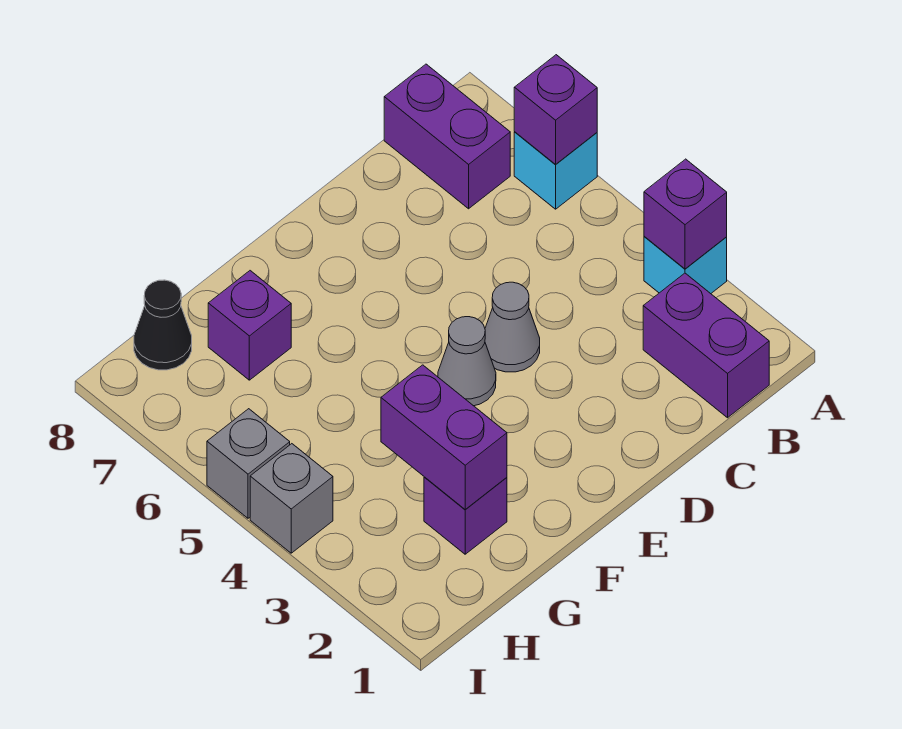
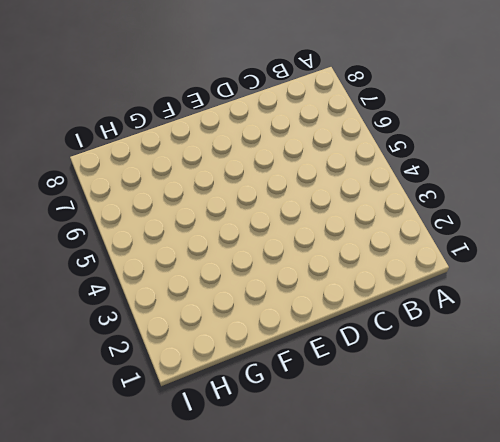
none -> cyan brick A3 level 1
none -> cyan brick A6 level 1
none -> purple brick B1:B2 level 1

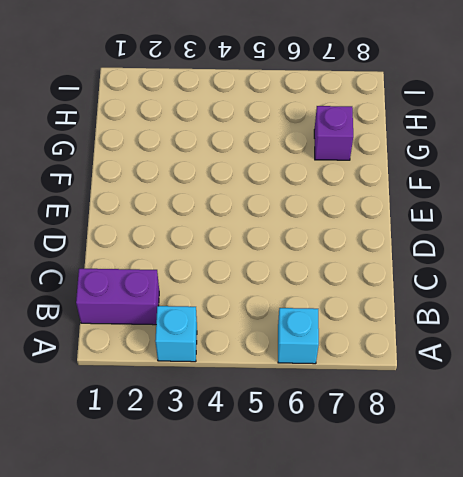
none -> purple brick B7:B8 level 1
none -> grey cone D4 level 1
none -> grey cone E4 level 1

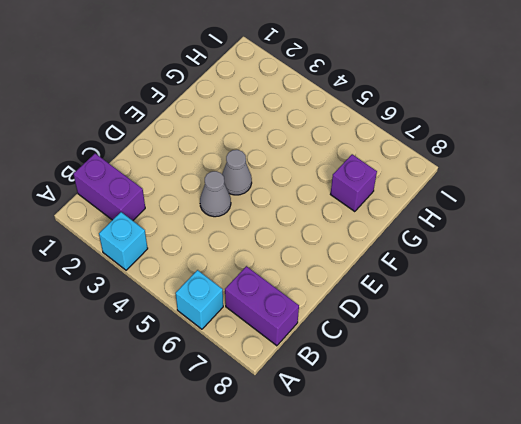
none -> purple brick G2 level 1
none -> black cone H8 level 1
none -> grey brick I4 level 1

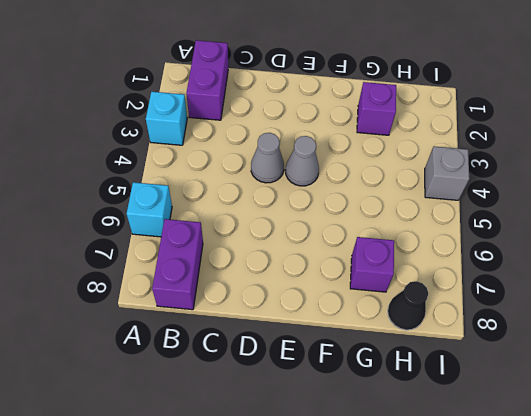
none -> grey brick I5 level 1
none -> purple brick A3 level 2
none -> purple brick A6 level 2

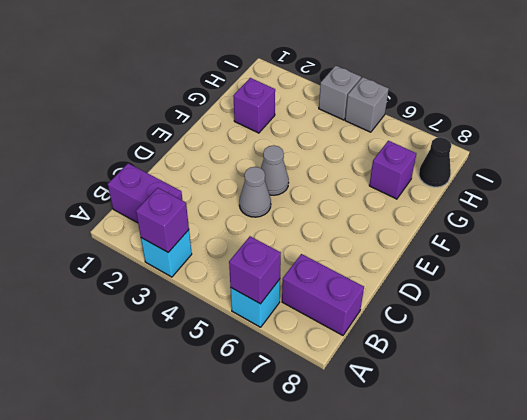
none -> purple brick G2:G3 level 2

